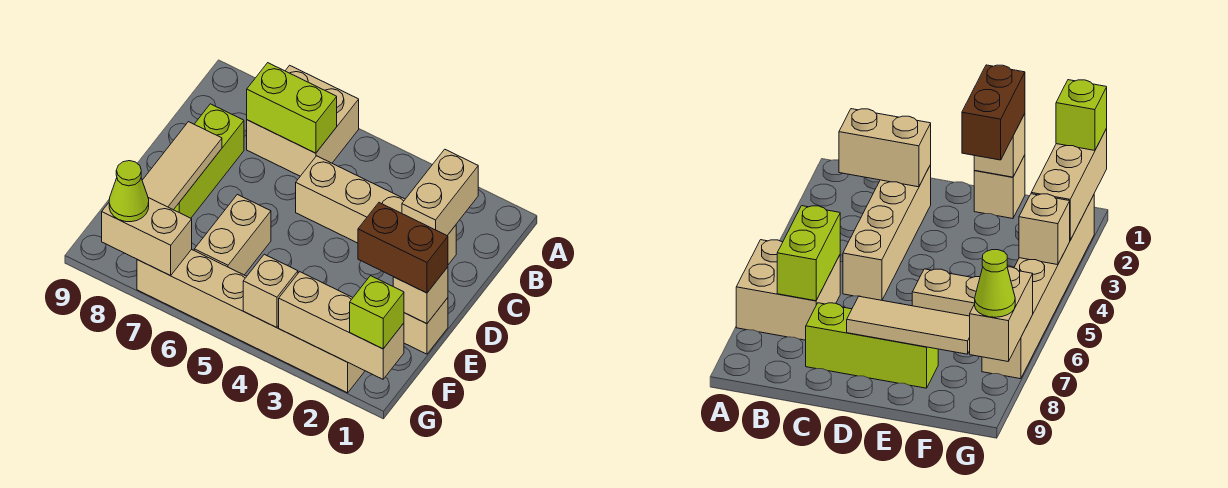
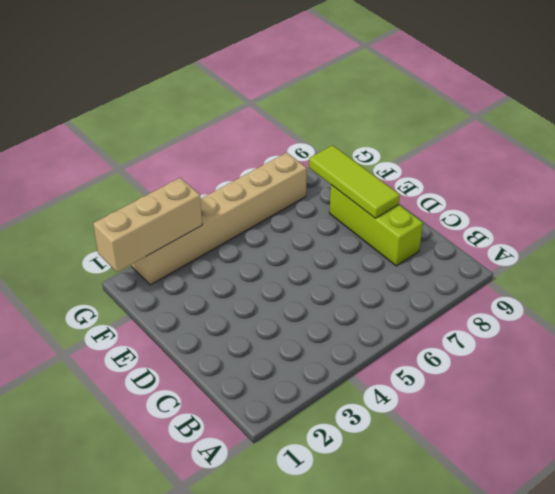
lime tile D8:F8 level 2 -> tan tile D8:F8 level 2
none -> tan brick A6:B7 level 1
none -> tan brick C2:C5 level 1
none -> tan brick E1 level 1

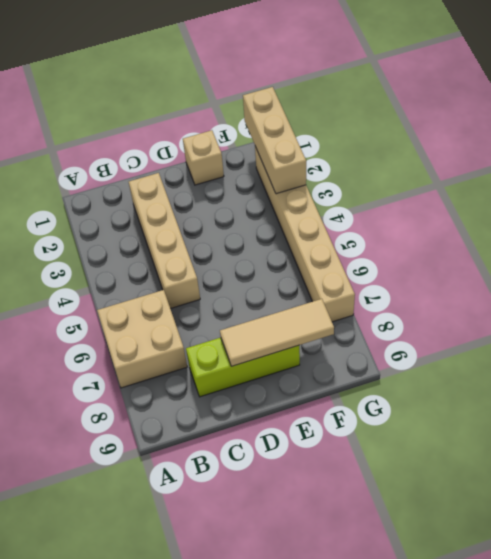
none -> tan brick E6:F6 level 1
none -> tan brick B2:C2 level 2
none -> lime brick B6:B7 level 2

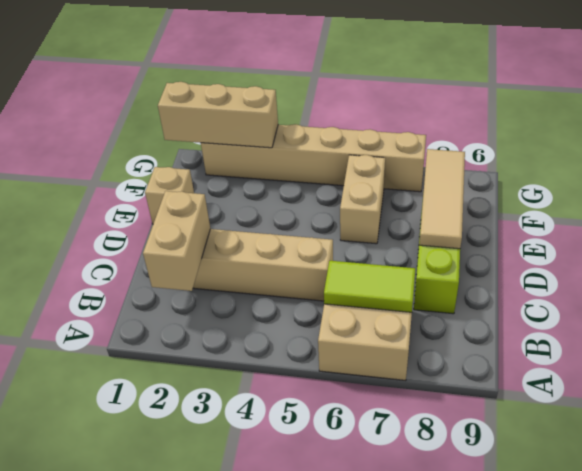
lime tile B6:B7 level 2 -> lime brick B6:B7 level 2
none -> tan brick E1 level 2
none -> tan brick G4 level 2
none -> tan brick G7:G8 level 2

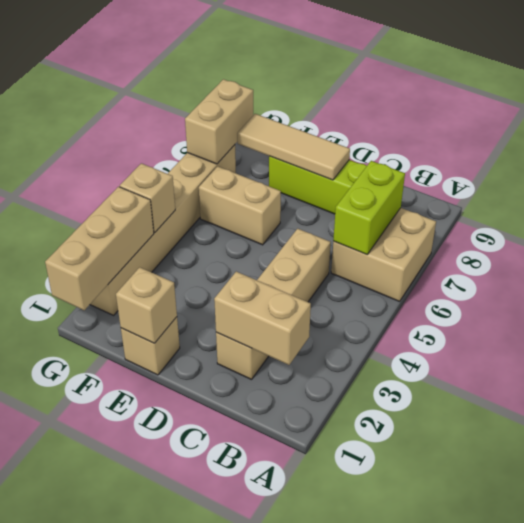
none -> brown brick E1:E2 level 3
none -> lime brick G1 level 3
none -> lime cone G8 level 3

